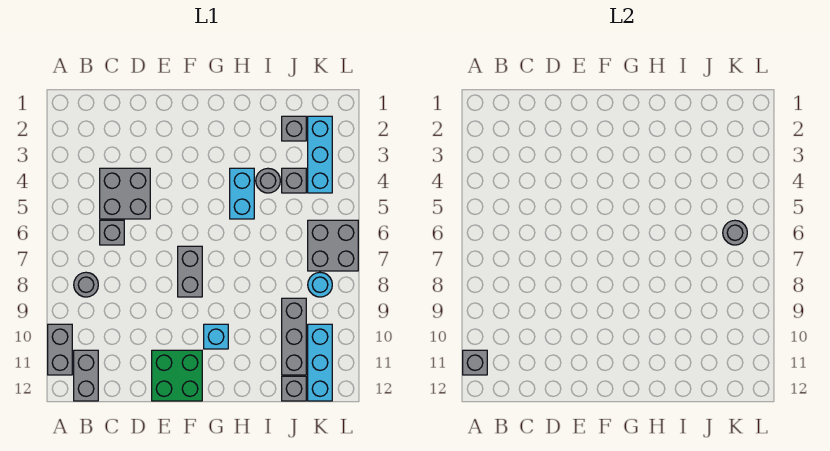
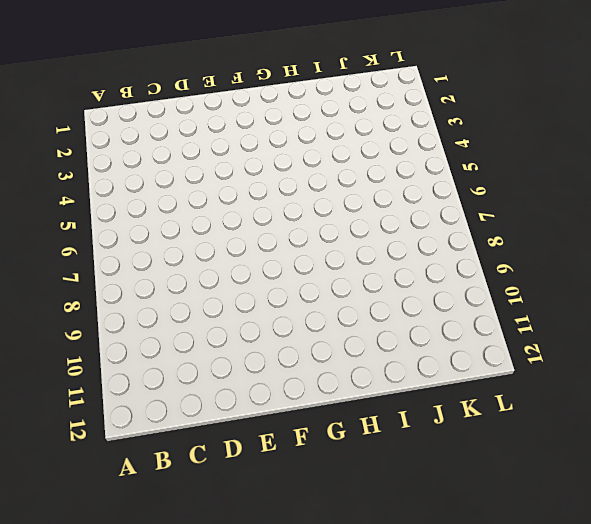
none -> grey brick A10:A11 level 1
none -> grey round brick B8 level 1
none -> grey brick B11:B12 level 1

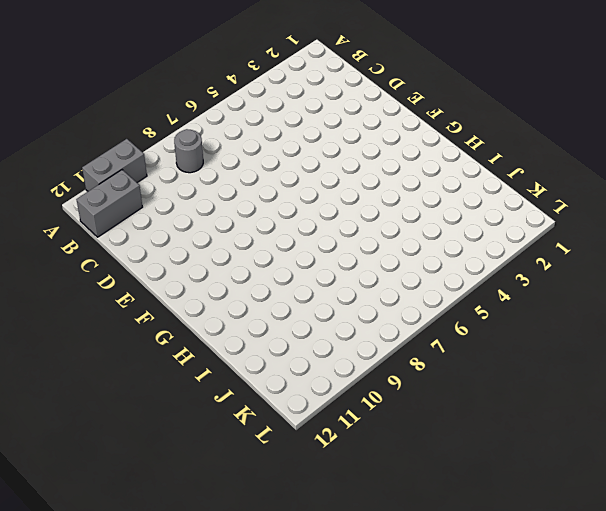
none -> grey brick C4:D5 level 1
none -> grey brick C6 level 1
none -> green brick E11:F12 level 1

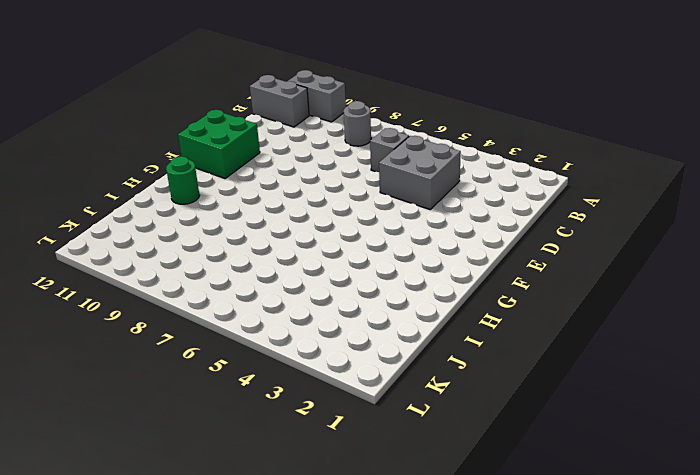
green round brick H11 level 1 -> none
none -> grey brick F7:F8 level 1
none -> cyan brick G10 level 1
none -> cyan brick H4:H5 level 1

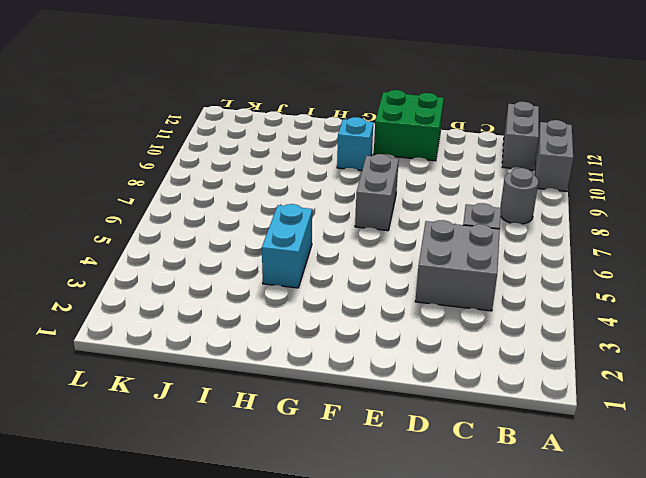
none -> grey round brick I4 level 1
none -> grey brick J2 level 1
none -> grey brick J4 level 1

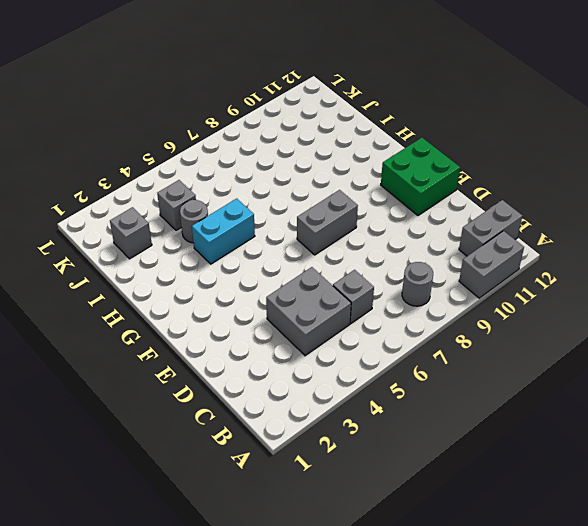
none -> cyan brick G10 level 1
none -> grey brick J9:J11 level 1
none -> grey brick J12 level 1

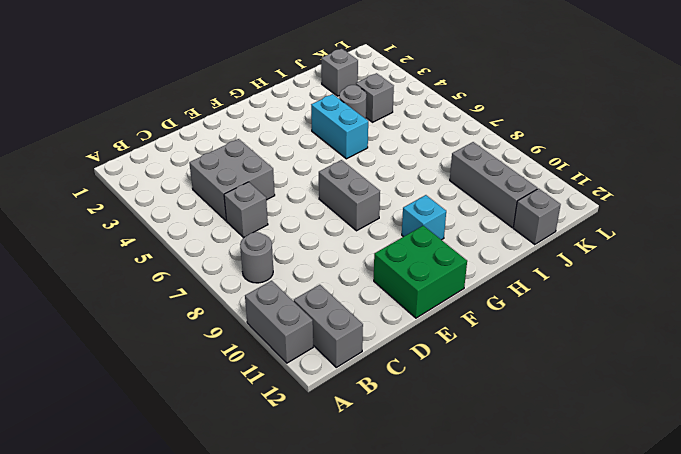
none -> cyan brick K2:K4 level 1
none -> grey brick K6:L7 level 1
none -> cyan round brick K8 level 1

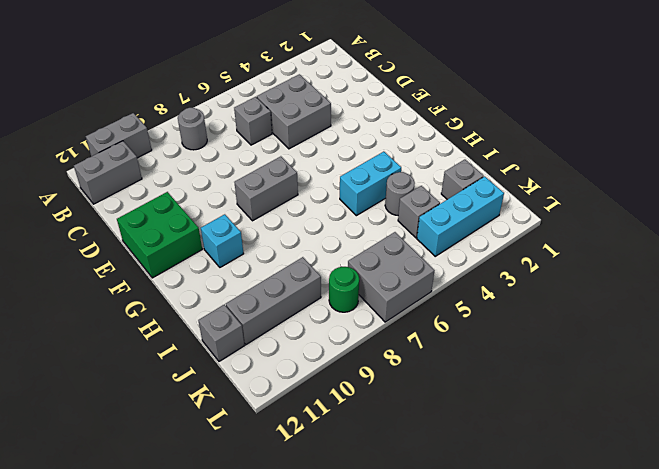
green round brick K8 level 1 -> cyan round brick K8 level 1
none -> cyan brick K10:K12 level 1
none -> grey brick A11 level 2
none -> grey round brick K6 level 2

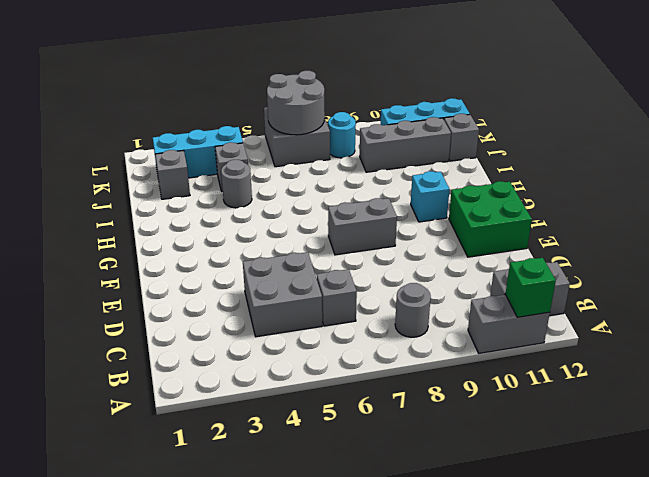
green brick A11 level 2 -> grey brick A11 level 2
grey round brick K6:L7 level 2 -> grey round brick K6 level 2
none -> cyan brick H4:H5 level 1

